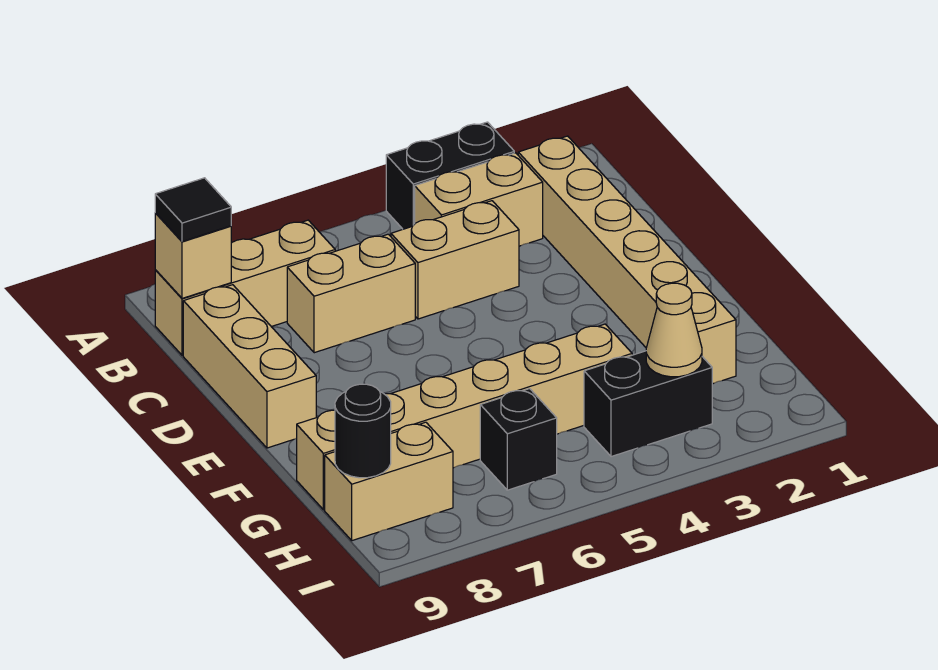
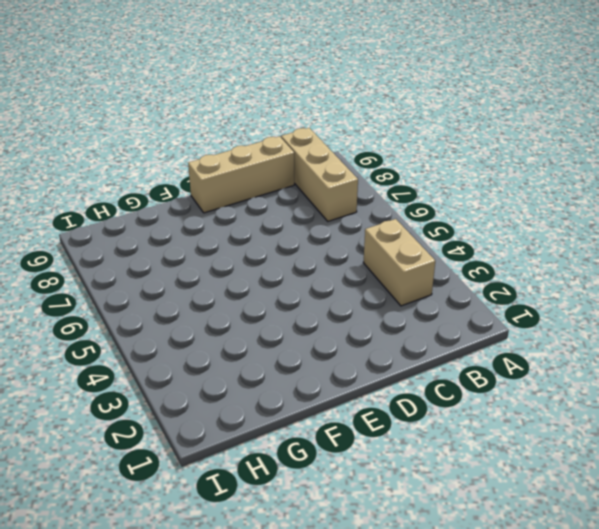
none -> black brick A3:A4 level 1
none -> tan brick B2:G2 level 1
none -> tan brick C4:C5 level 1

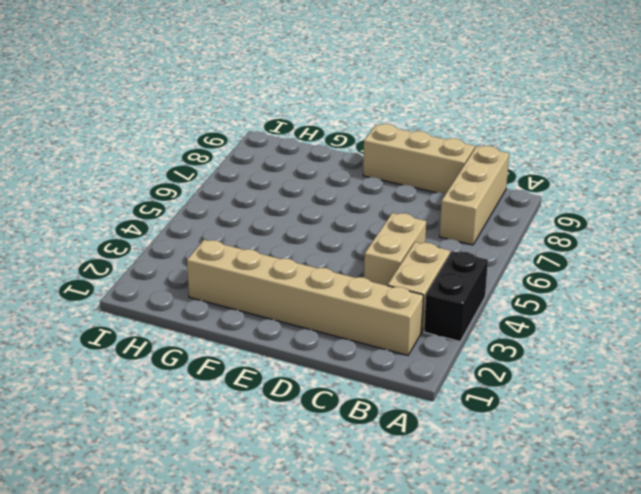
none -> tan brick C6:C7 level 1
none -> tan brick G4:G9 level 1
none -> black brick H3:H4 level 1

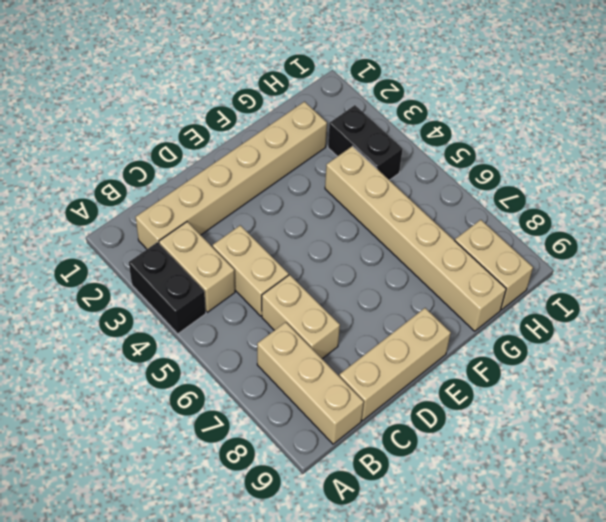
none -> black brick H6 level 1
none -> tan brick B9 level 2
none -> tan cone H3 level 2

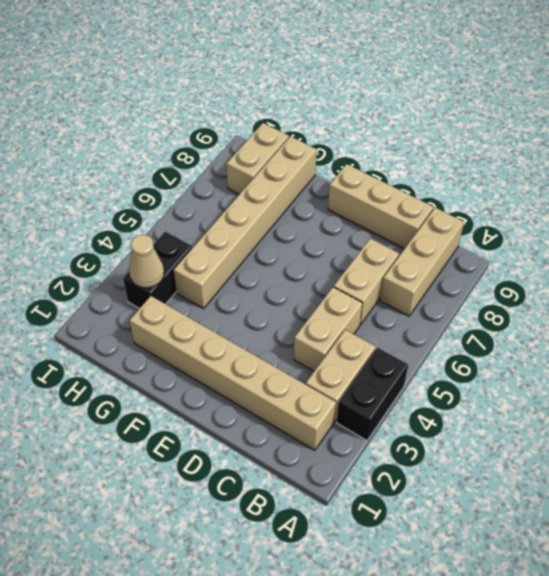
none -> black brick H6 level 1
none -> tan brick B9 level 2
none -> black round brick H9 level 2

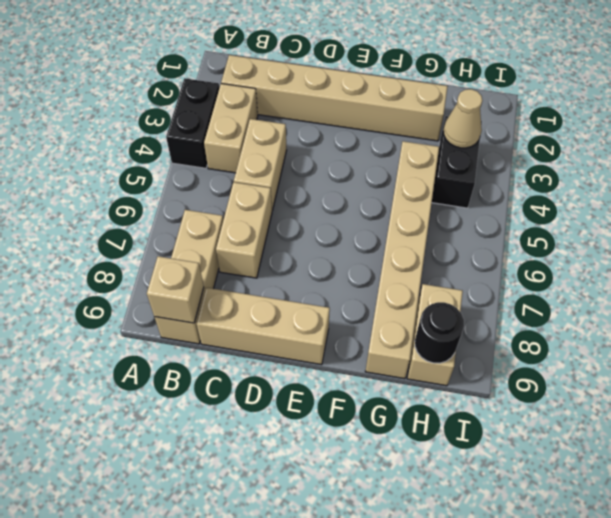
none -> black brick H6 level 1
none -> black tile B9 level 3

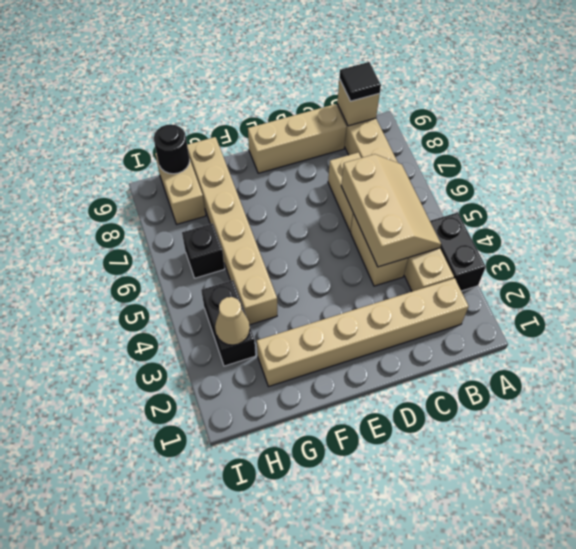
tan slope B4:C6 level 2 top C -> none

